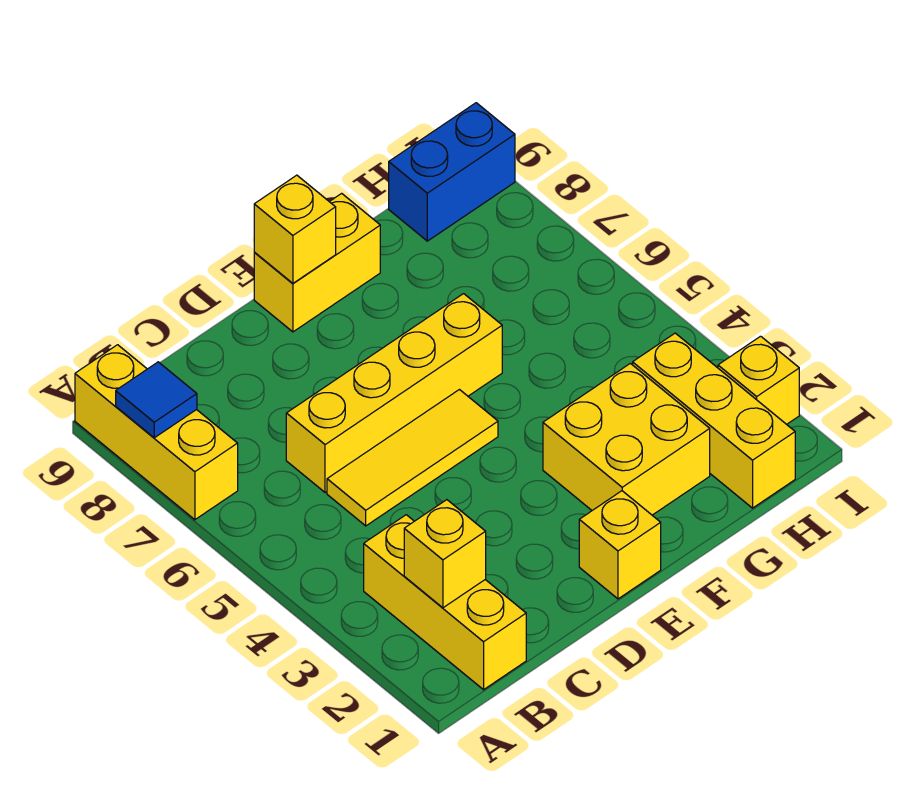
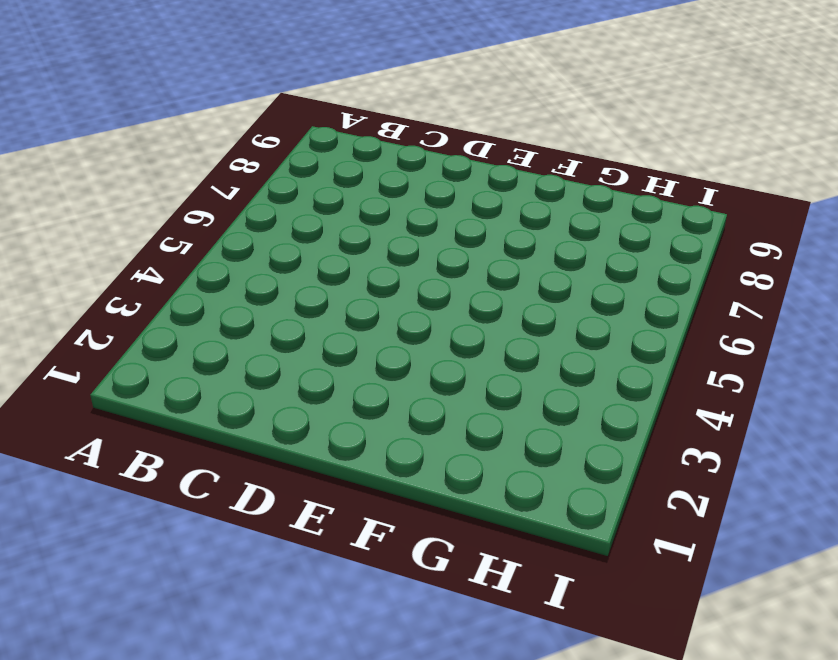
none -> yellow brick A7:A9 level 1
none -> yellow brick B1:B3 level 1
none -> yellow tile C5:E5 level 1

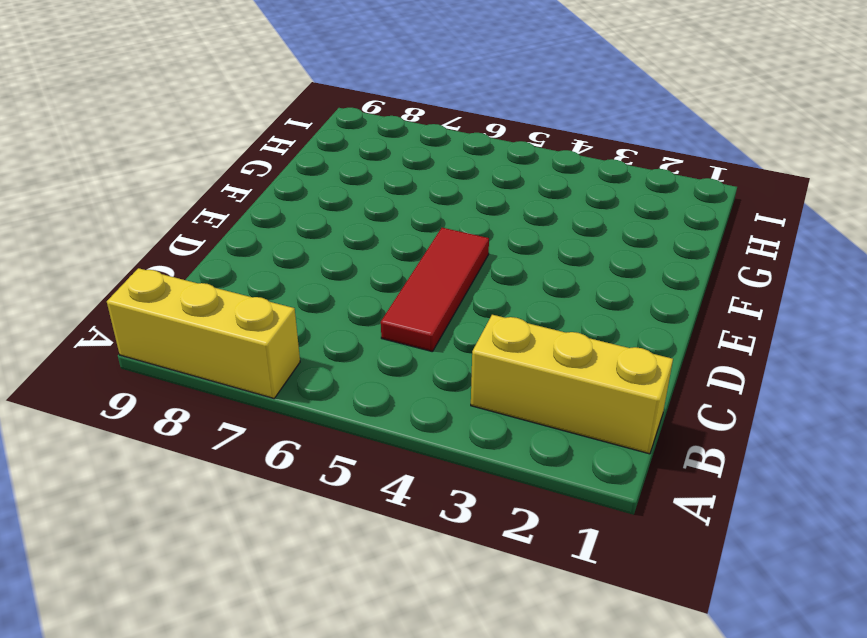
red tile C5:E5 level 1 -> yellow tile C5:E5 level 1
none -> yellow brick C6:F6 level 1
none -> yellow brick E1 level 1
none -> yellow brick E9:F9 level 1

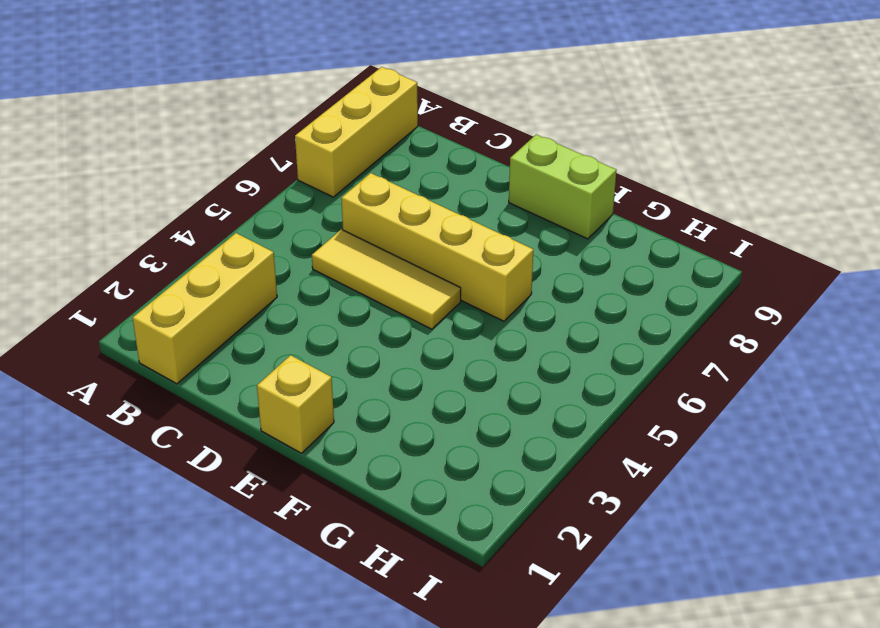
lime brick E9:F9 level 1 -> yellow brick E9:F9 level 1
none -> yellow brick F2:G3 level 1
none -> yellow brick H1:H3 level 1
none -> blue brick H9:I9 level 1

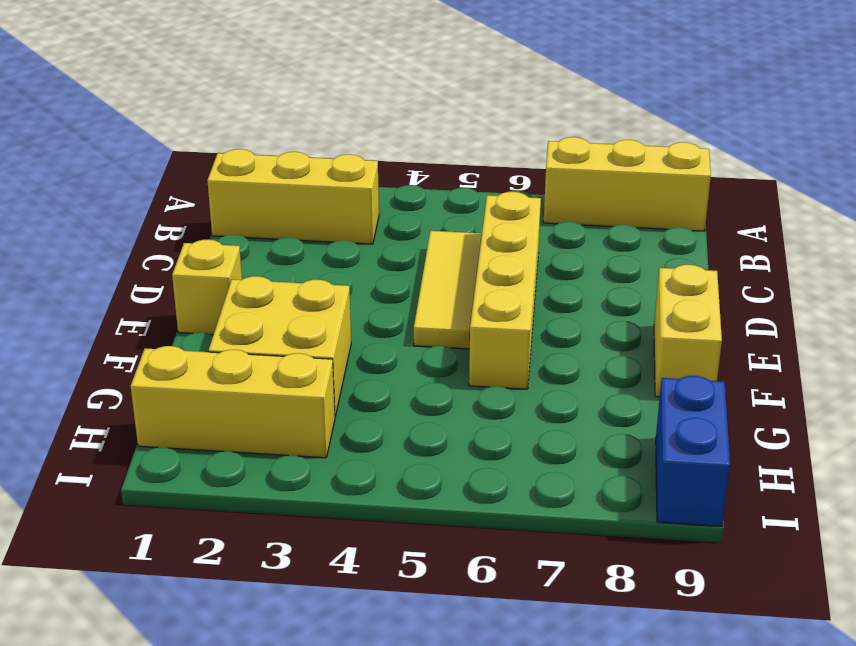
none -> yellow brick I2 level 1
none -> blue tile A8 level 2
none -> yellow brick B2 level 2

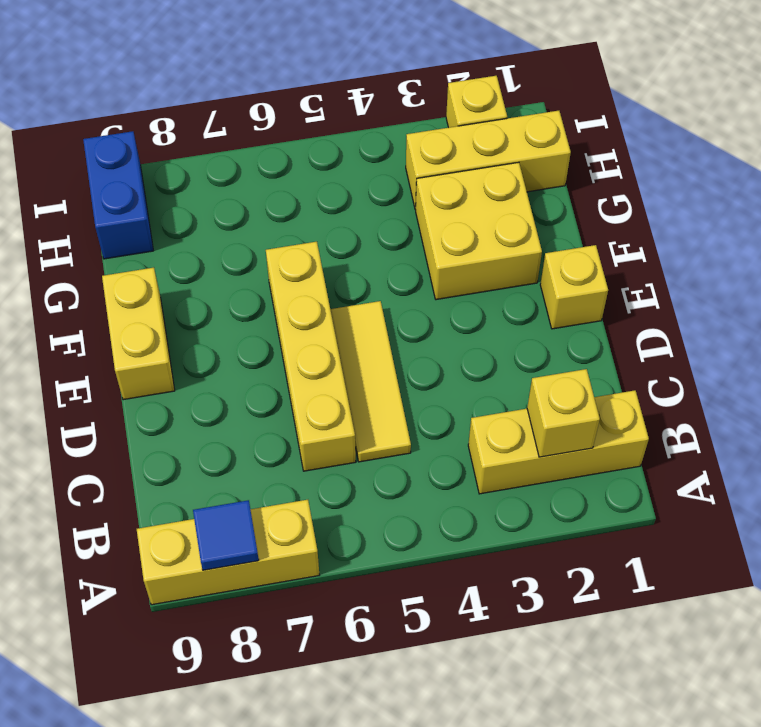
none -> yellow brick E9 level 2

